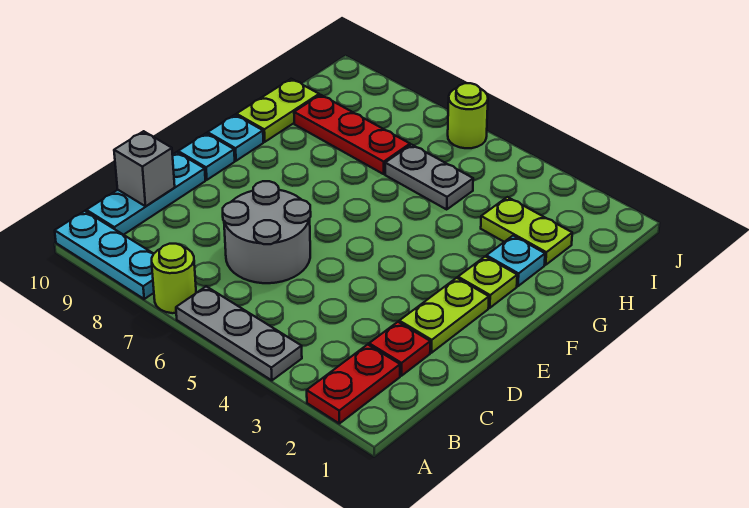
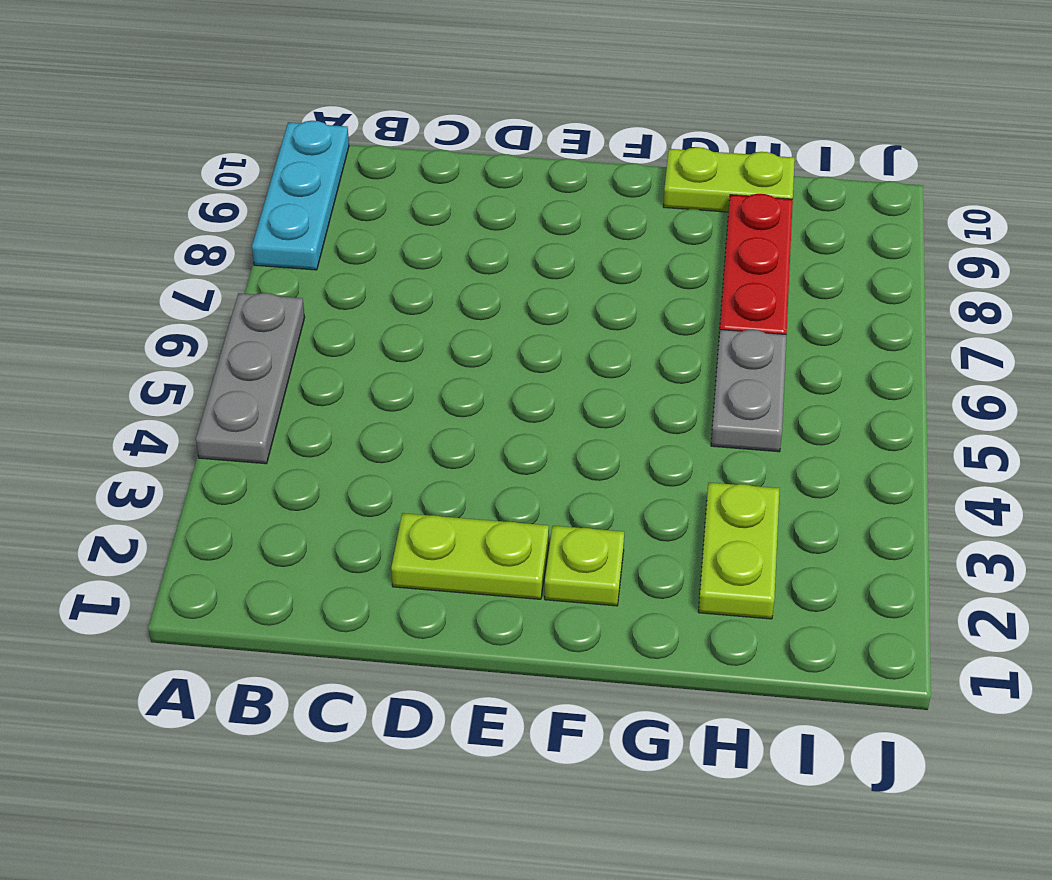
none -> red plate A2:B2 level 1
none -> lime round brick A7 level 1
none -> cyan plate B10:D10 level 1

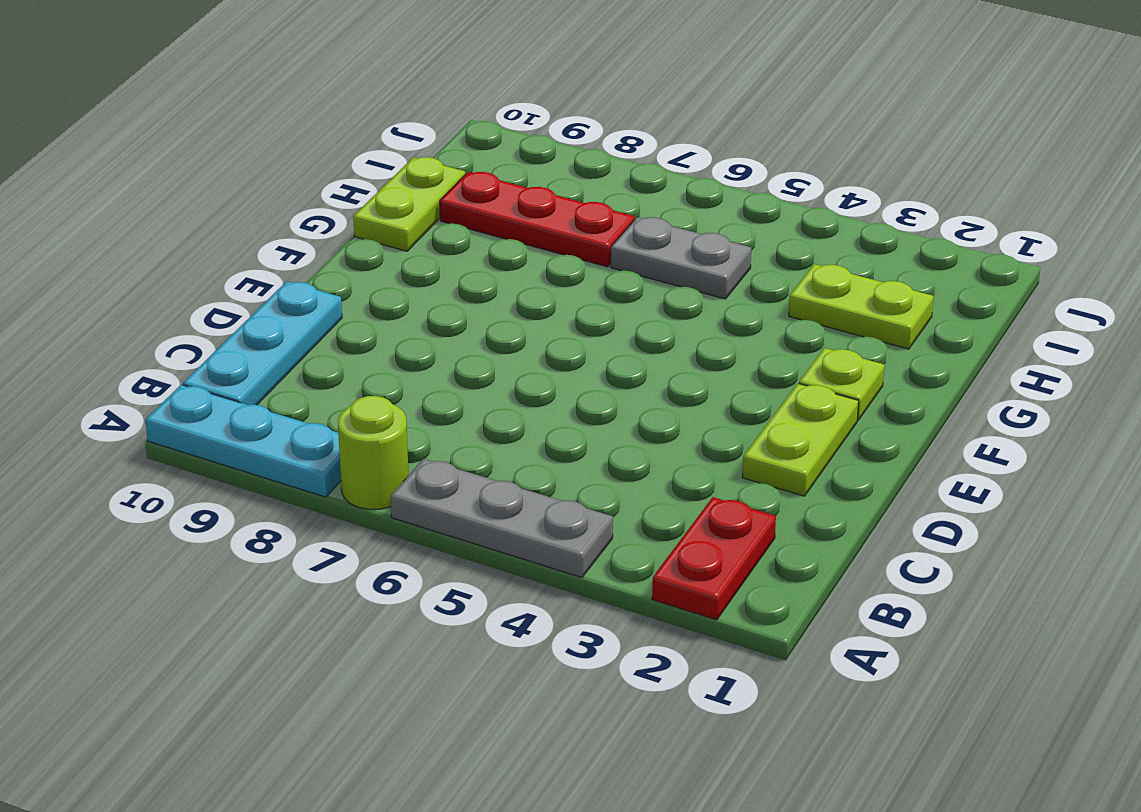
none -> red plate C2 level 1
none -> grey round brick C6:D7 level 1
none -> cyan plate E10 level 1

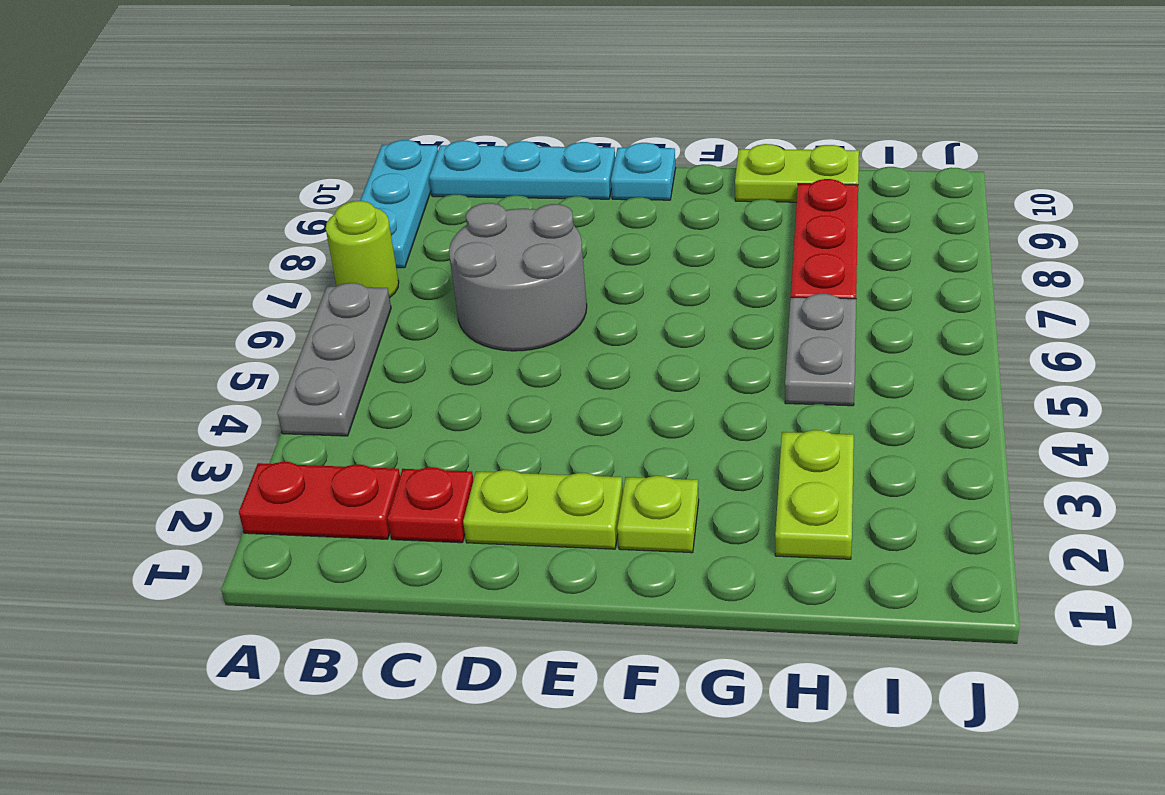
none -> cyan plate F10 level 1
none -> cyan plate G2 level 1
none -> lime round brick J6 level 1

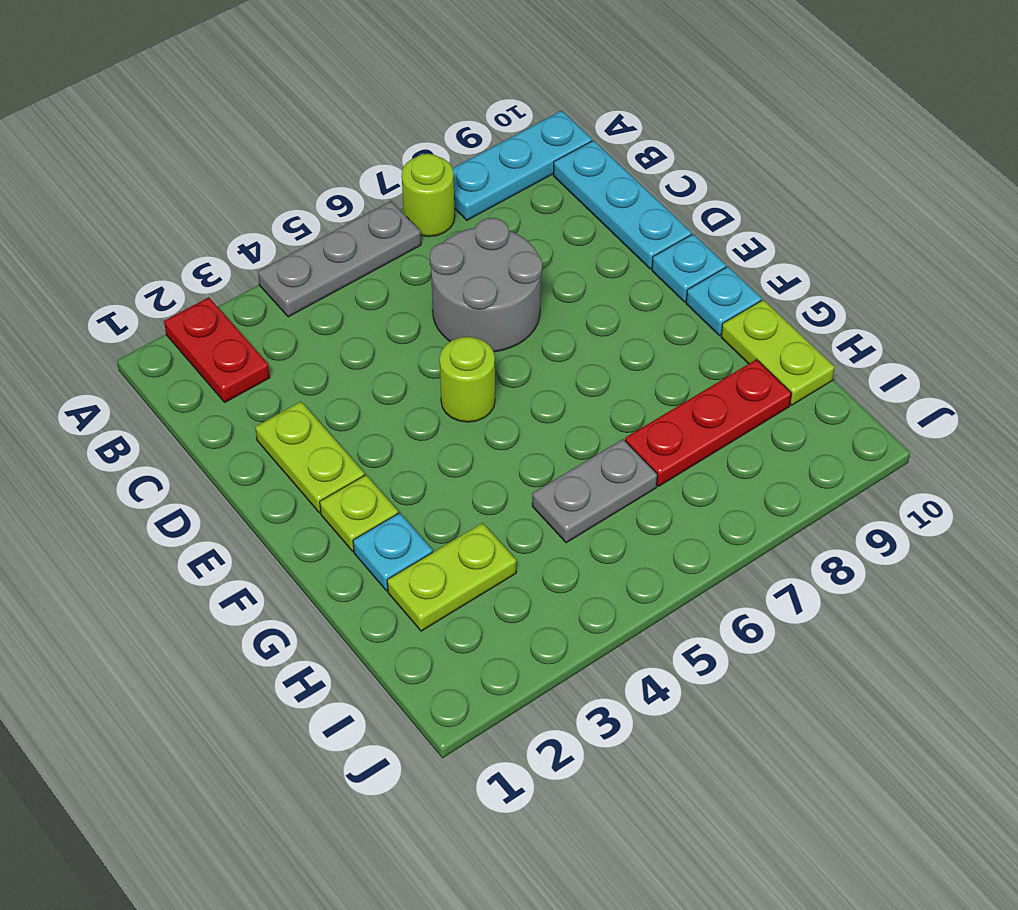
lime round brick E5 level 1 -> lime round brick J6 level 1
none -> red plate C2 level 1
none -> grey brick C10 level 2

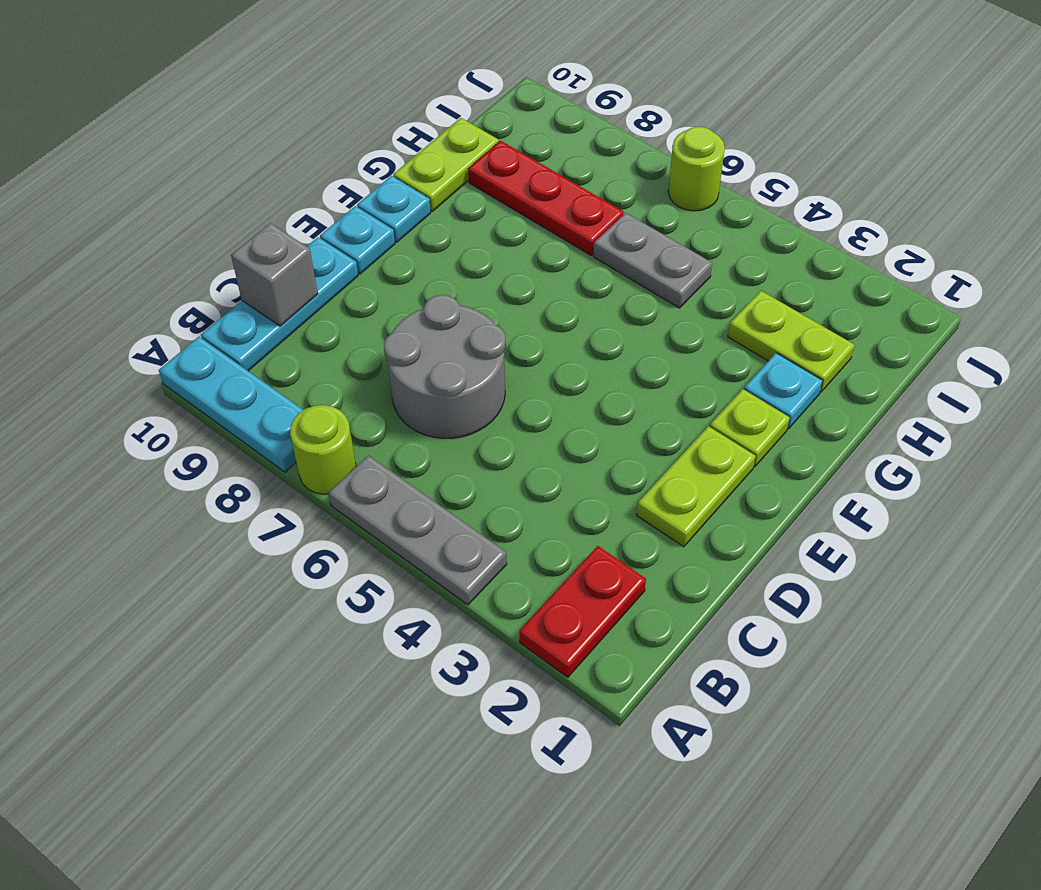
none -> red plate C2 level 1

